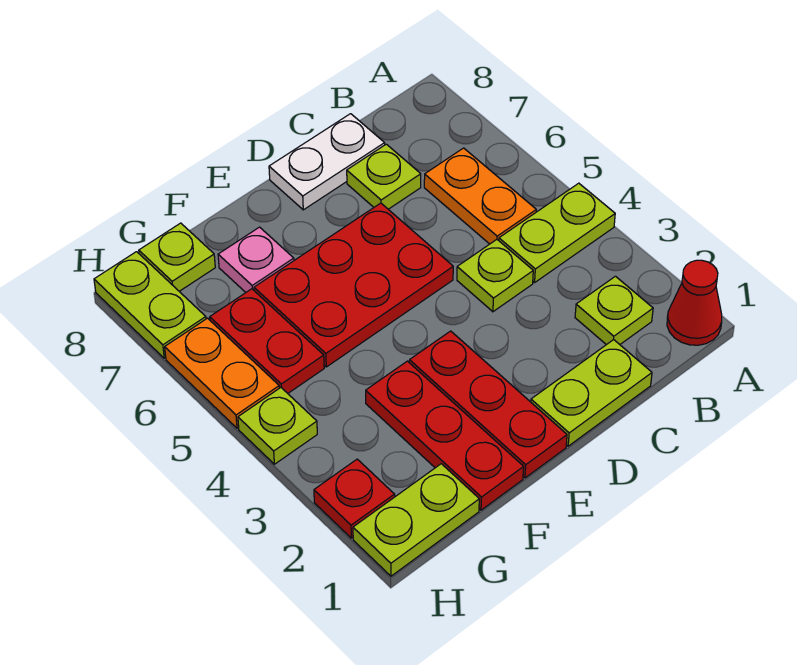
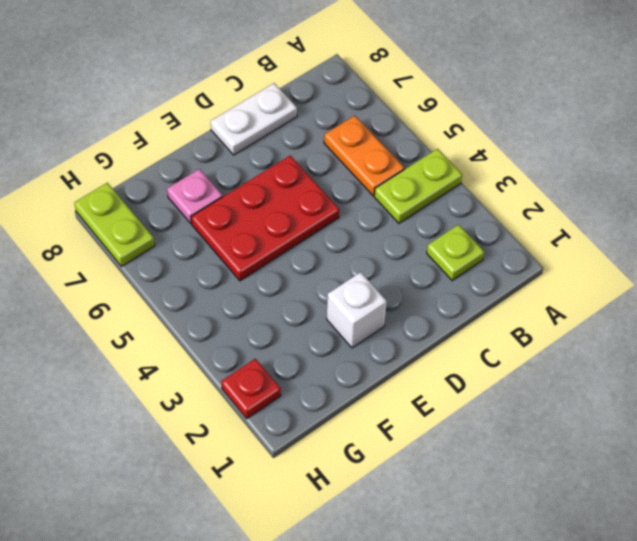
white brick E2 level 1 -> red plate E1:E3 level 1
none -> red cone A1 level 1
none -> lime plate C1:D1 level 1
none -> lime plate C4 level 1

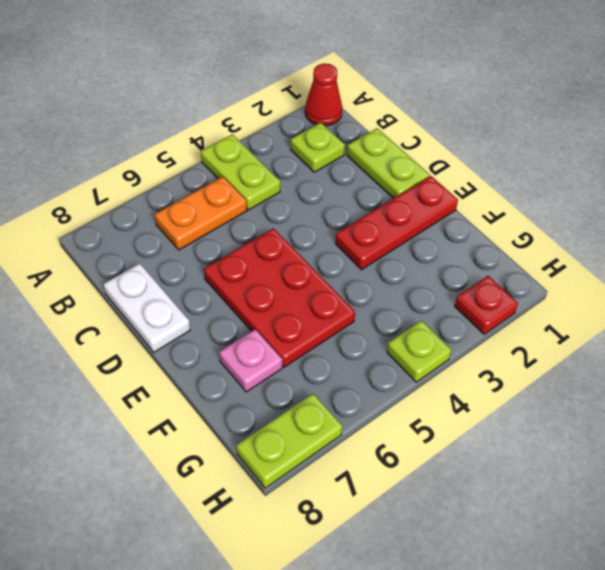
none -> lime plate C4 level 1
none -> lime plate C7 level 1
none -> red plate F1:F3 level 1

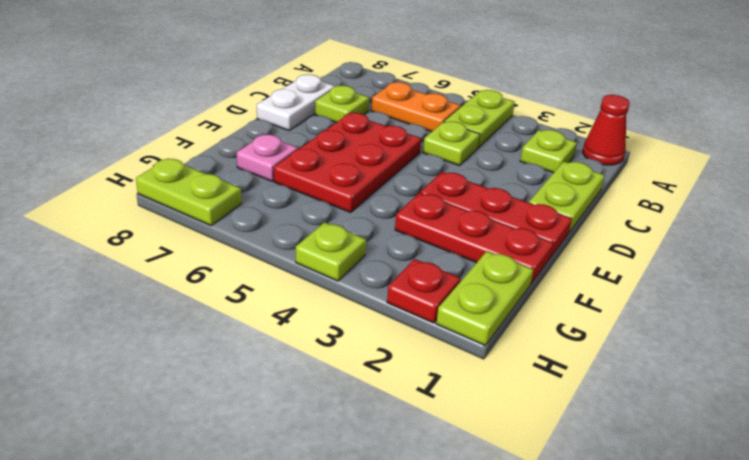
none -> red plate G5:G6 level 1
none -> lime plate G8 level 1
none -> orange plate H5:H6 level 1

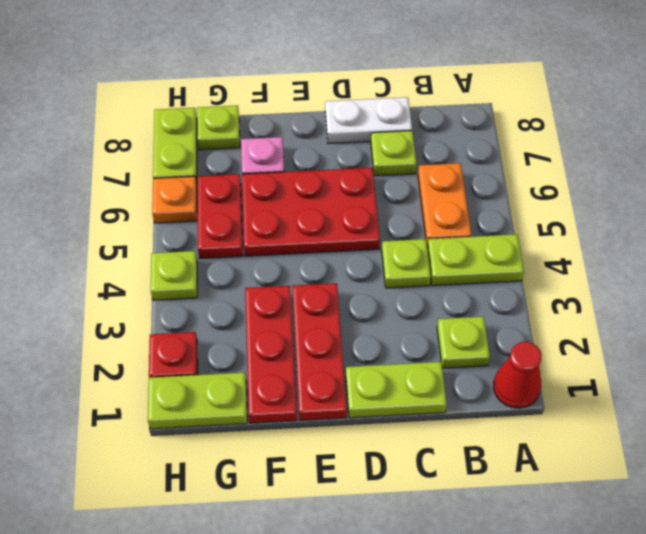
orange plate H6 level 1 -> orange plate H5:H6 level 1

